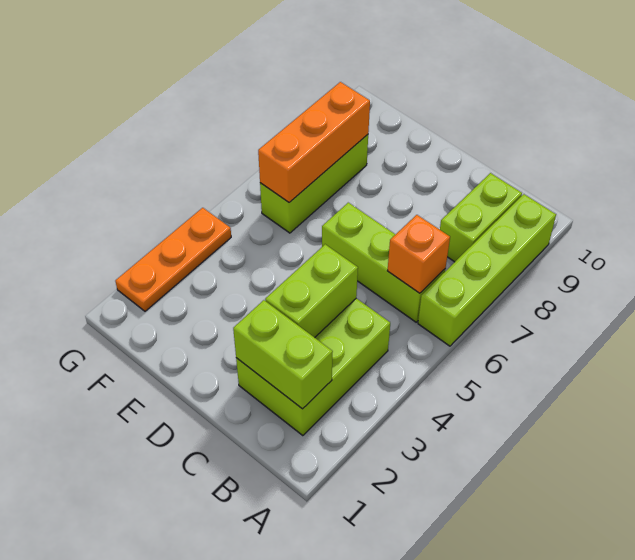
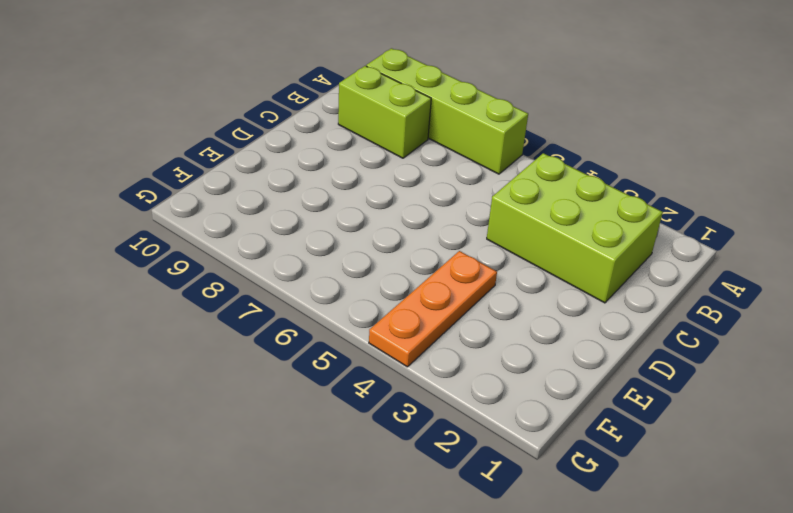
orange plate E4:G4 level 1 -> orange plate G2:G4 level 1
none -> lime brick B6:D6 level 1
none -> lime brick F6:F8 level 1

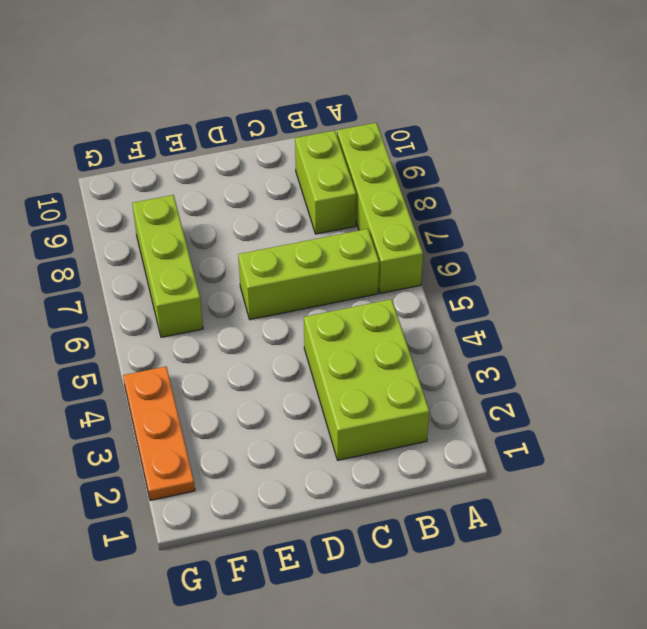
none -> lime brick B2:C2 level 2
none -> orange brick B6 level 2

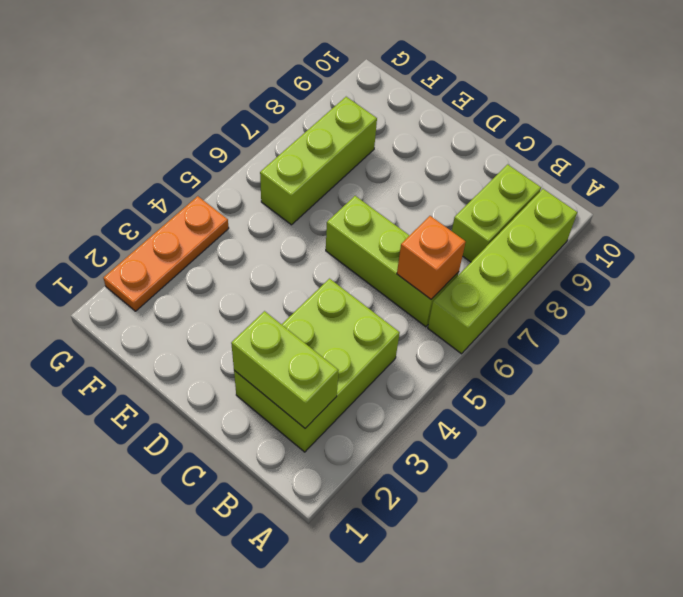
none -> lime brick C3:C4 level 2
none -> orange brick F6:F8 level 2

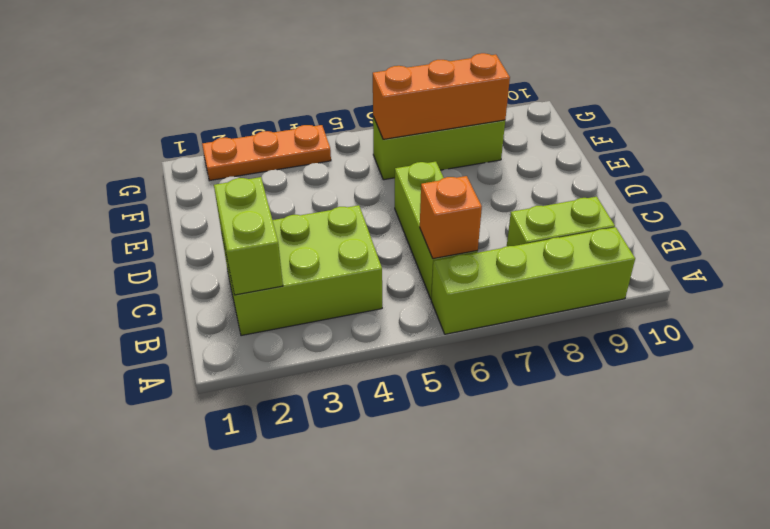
none -> lime brick C3:C4 level 2

